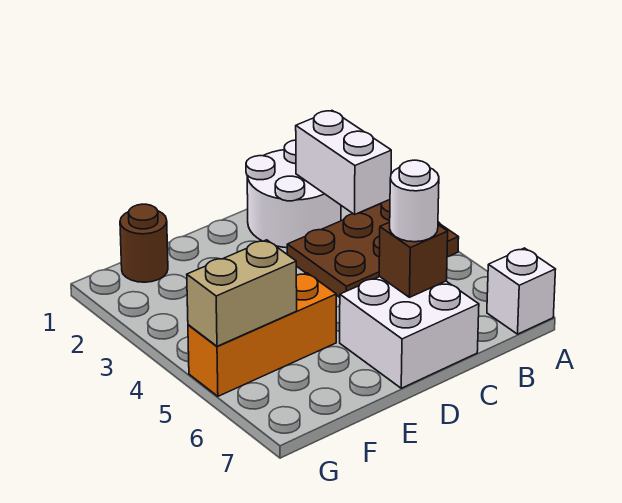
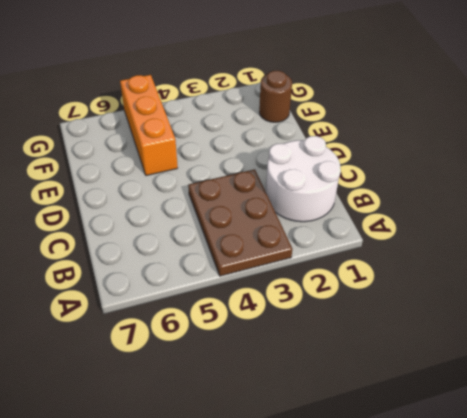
none -> white brick A7 level 1
none -> white brick C6:D7 level 1

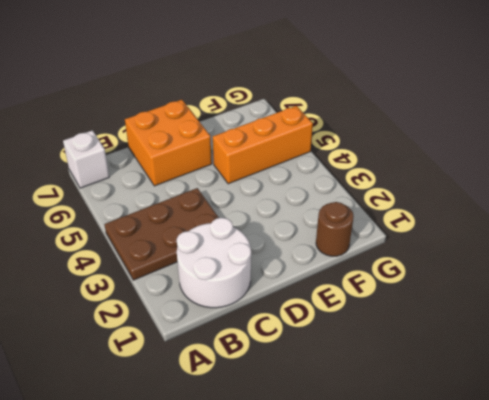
orange brick C6:D7 level 1 -> white brick C6:D7 level 1
none -> white brick B2:B3 level 2
none -> brown brick C6 level 2

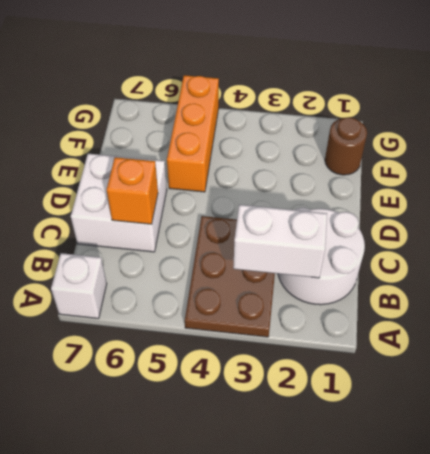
orange brick C6 level 2 -> brown brick C6 level 2
none -> tan brick F5:G5 level 2
none -> white round brick C6 level 3

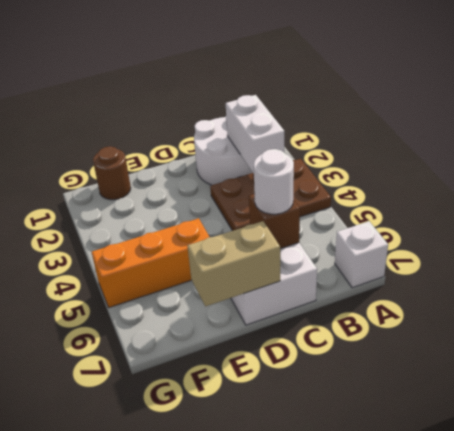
tan brick D7:E7 level 2 -> tan brick F5:G5 level 2

